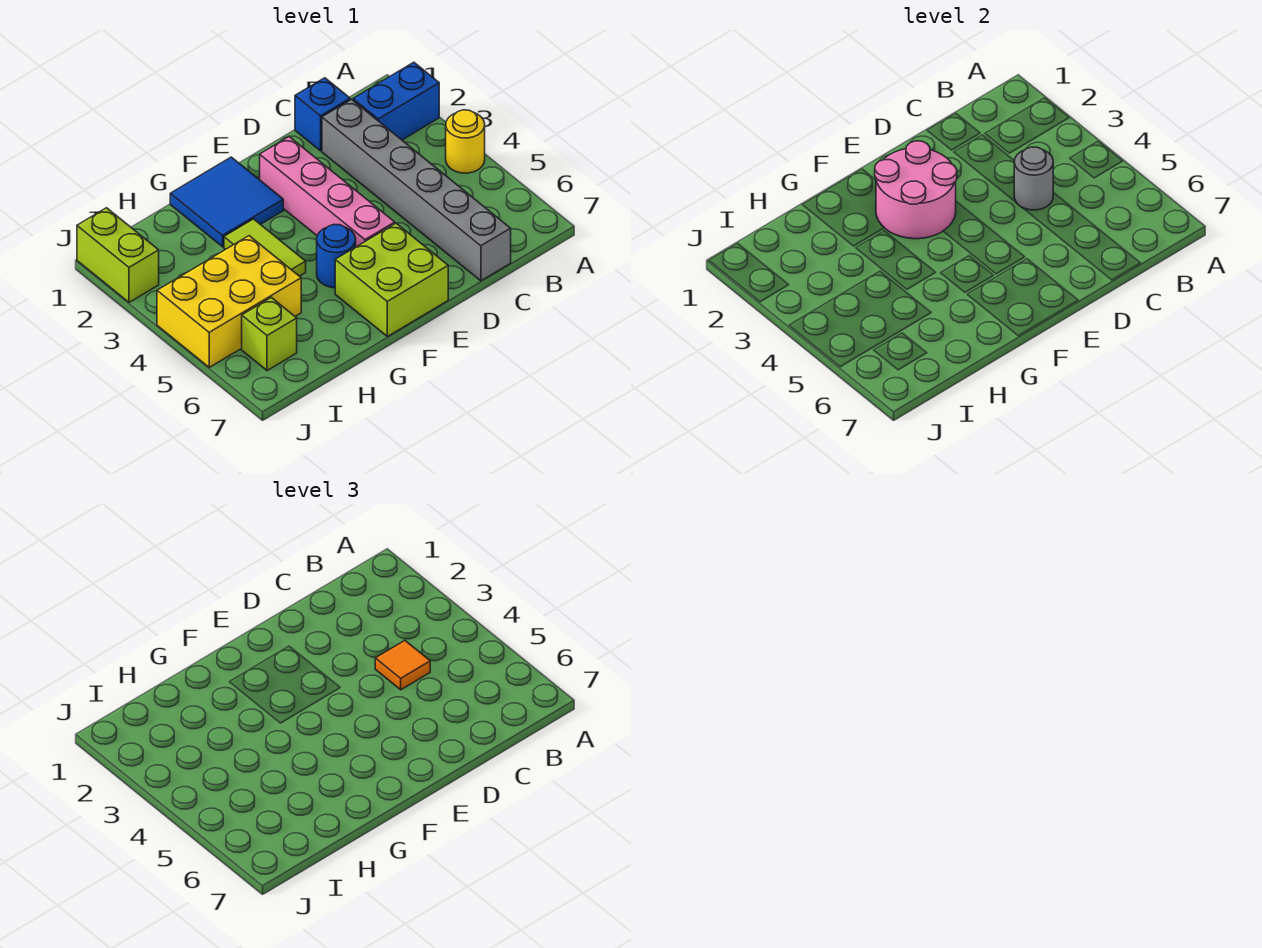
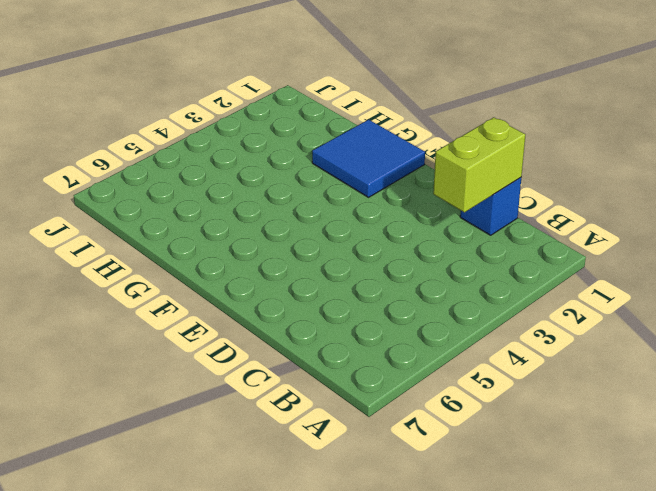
lime brick C1:C2 level 2 -> lime brick J1:J2 level 1
none -> blue brick A2:B2 level 1
none -> yellow round brick A4 level 1
none -> grey brick C2:C7 level 1

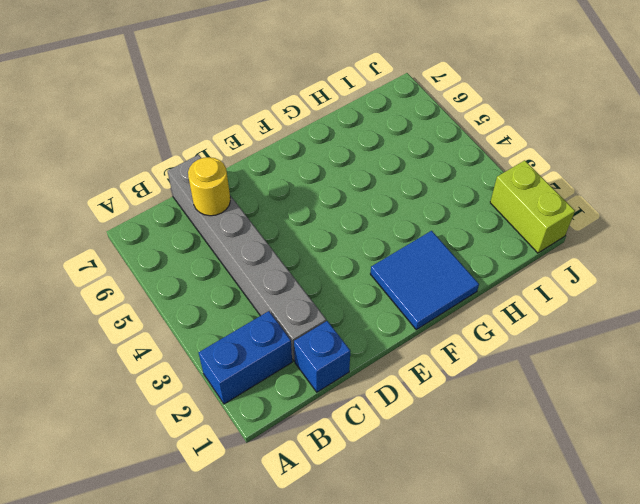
yellow round brick C6 level 2 -> yellow round brick A4 level 1
none -> pink brick E2:E5 level 1
none -> lime brick E6:F7 level 1
none -> blue round brick F5 level 1

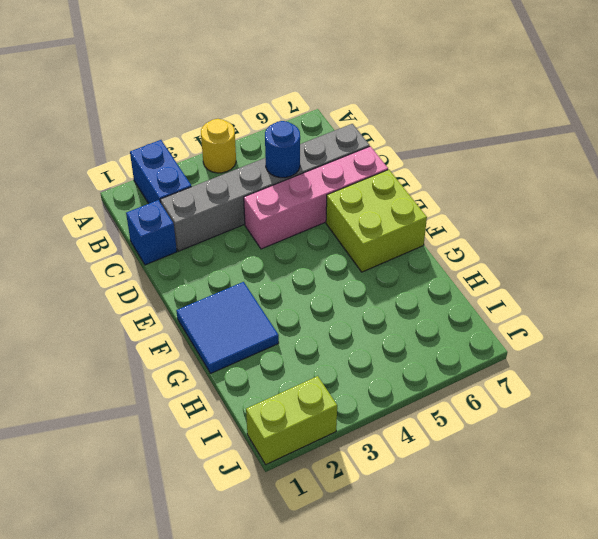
blue round brick C5 level 2 -> blue round brick F5 level 1
pink brick D4:D7 level 1 -> pink brick E2:E5 level 1
none -> lime tile G3:G4 level 1
none -> yellow brick H4:J5 level 1
none -> lime brick I6 level 1

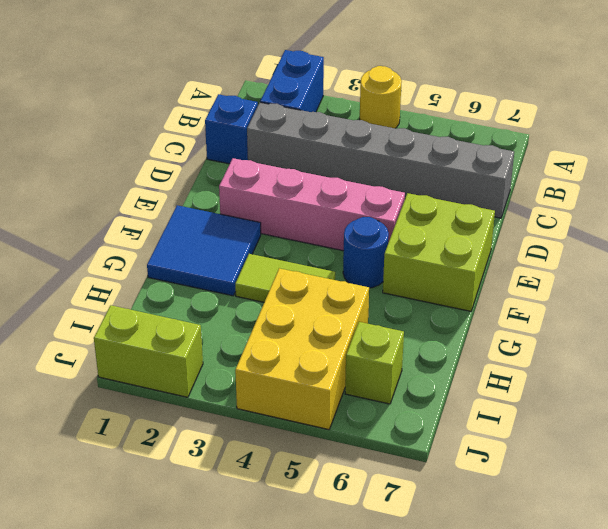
none -> grey round brick C4 level 2
none -> pink round brick E2:F3 level 2
none -> orange tile C4 level 3

